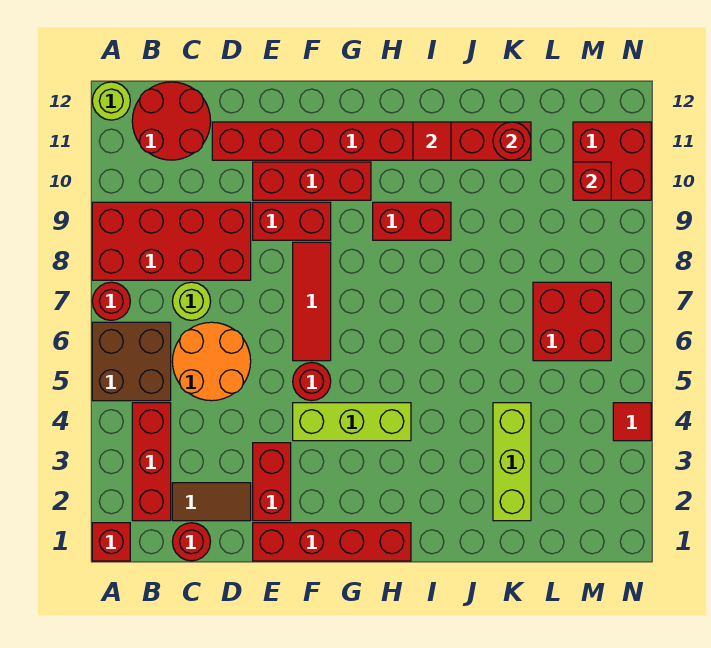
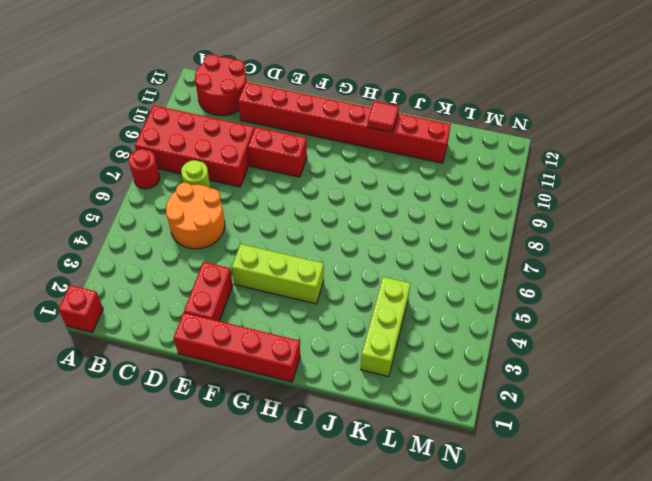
none -> brown brick A5:B6 level 1
none -> lime round brick A12 level 1
none -> red brick B2:B4 level 1

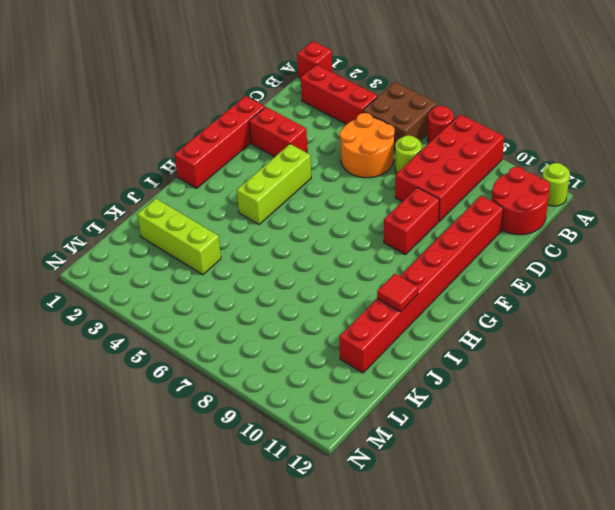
none -> red round brick C1 level 1
none -> brown tile C2:D2 level 1
none -> red brick E10:G10 level 1

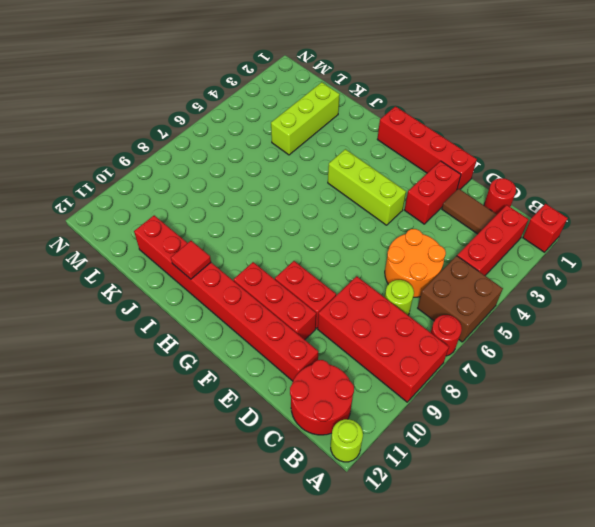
none -> red round brick F5 level 1
none -> red tile F6:F8 level 1
none -> red brick H9:I9 level 1

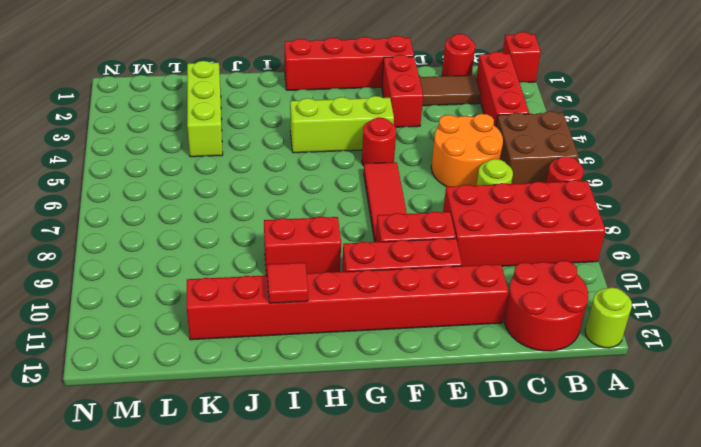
none -> red brick L6:M7 level 1
none -> red brick M10:N11 level 1
none -> red tile N4 level 1

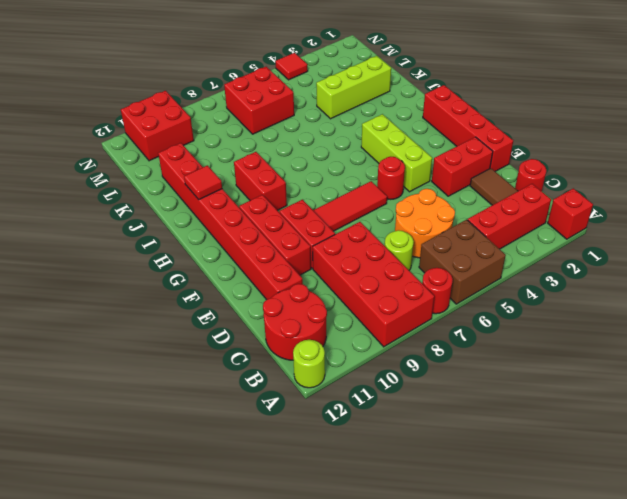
none -> red round brick K11 level 2
none -> red brick M10 level 2

